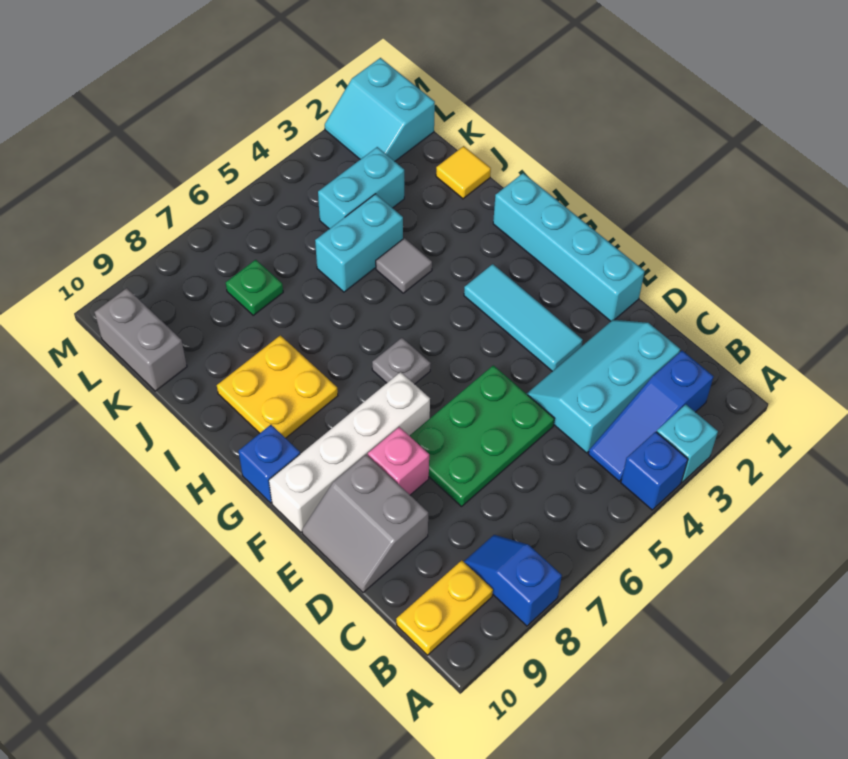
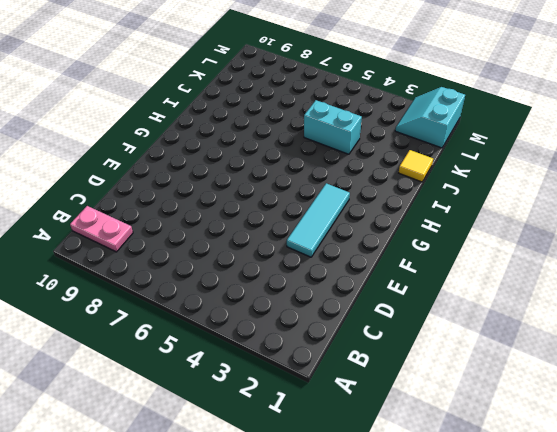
pink plate B9:B10 level 1 -> yellow plate B9:B10 level 1
none -> cyan brick A3 level 1
none -> blue brick A4 level 1
none -> blue slope A8:B8 level 1 top A

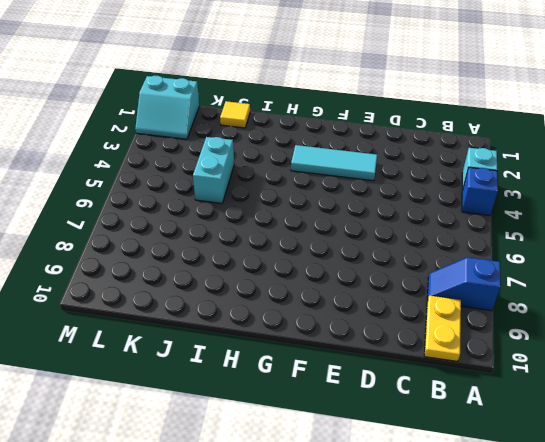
none -> blue slope B2:B4 level 1 top 2
none -> cyan slope C2:D4 level 1 top C
none -> green plate D5:E7 level 1

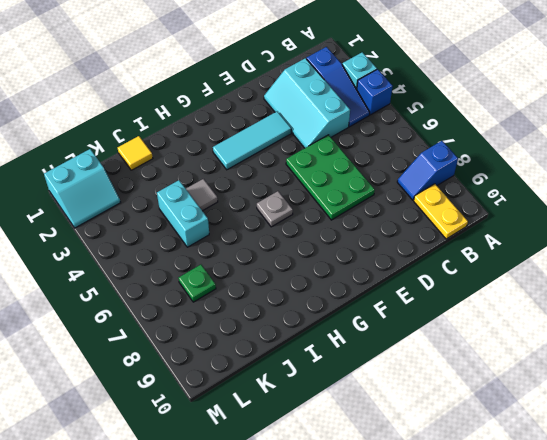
none -> grey slope D9:E10 level 1 top 9
none -> cyan brick E1:H1 level 1
none -> pink brick E8 level 1

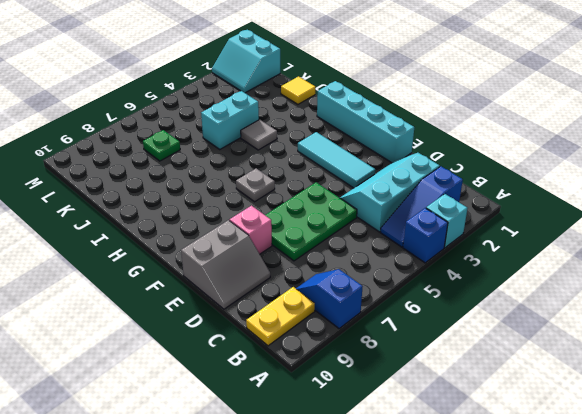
grey slope D9:E10 level 1 top E -> grey slope D9:E10 level 1 top 9
none -> white brick F7:F10 level 1
none -> blue brick G10 level 1
none -> yellow plate H8:I9 level 1

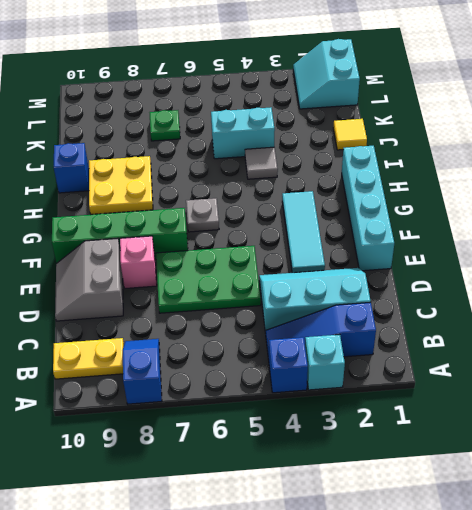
green brick F7:F10 level 1 -> white brick F7:F10 level 1
blue brick I10 level 1 -> blue brick G10 level 1
none -> cyan brick K3:K4 level 1
none -> grey brick K10:L10 level 1

